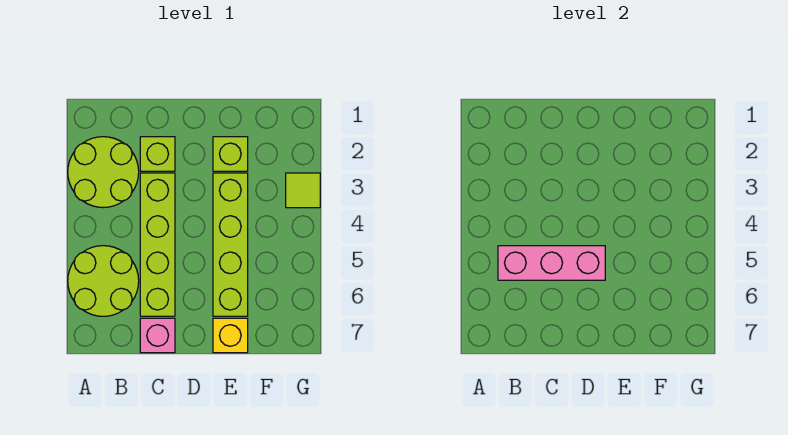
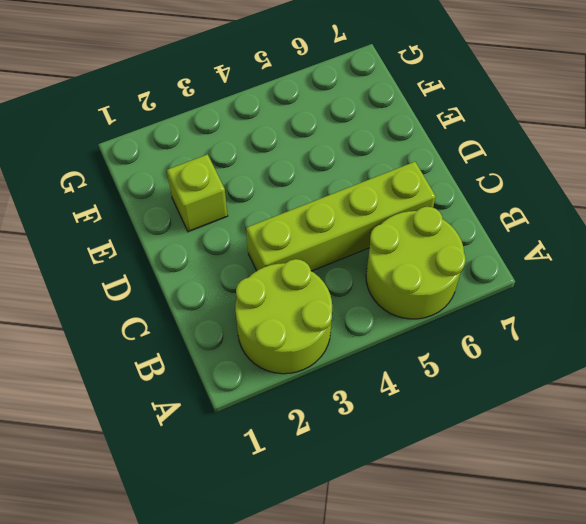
none -> lime brick C2 level 1
none -> pink brick C7 level 1

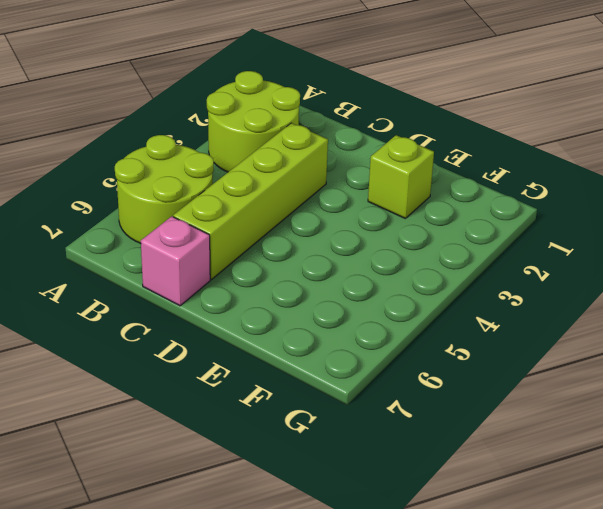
none -> lime brick C2 level 1
none -> lime brick E3:E6 level 1

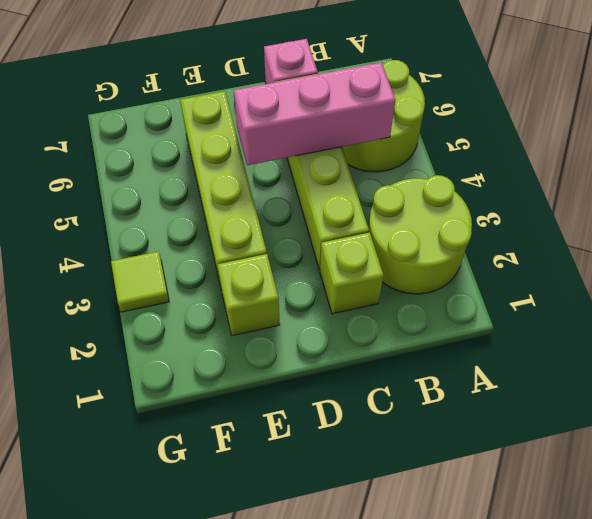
none -> yellow brick E7 level 1

